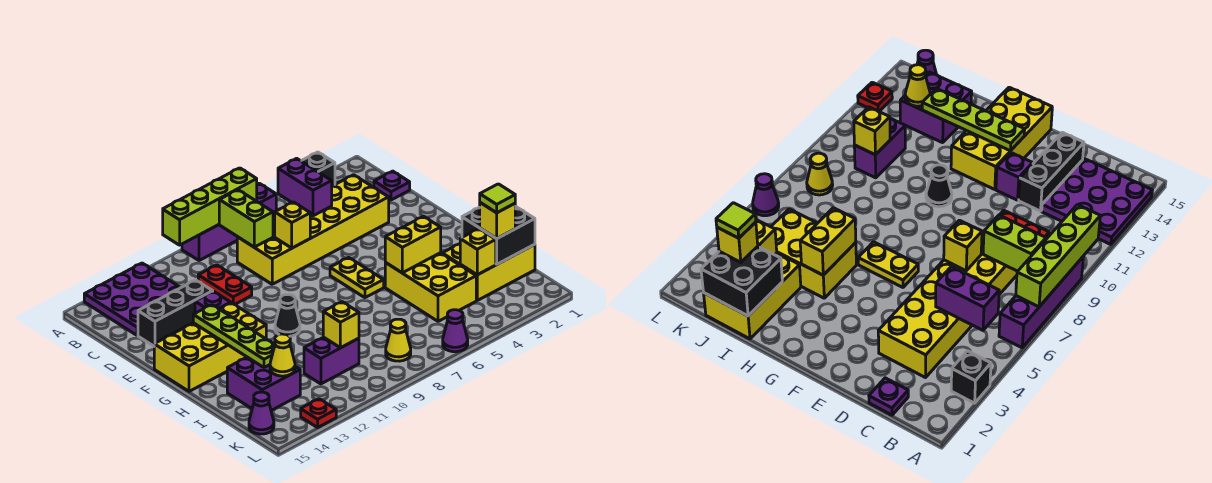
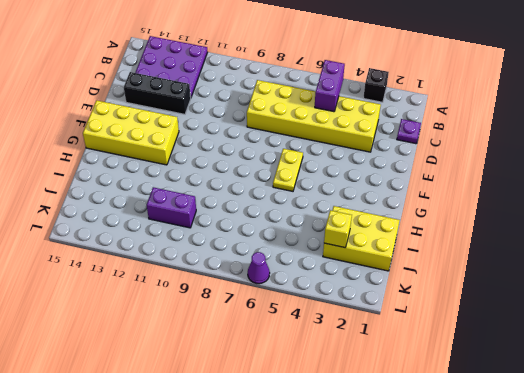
none -> purple brick A6:A9 level 1
none -> red plate C10:D10 level 1
none -> purple brick E12 level 1
none -> black cone G10 level 1

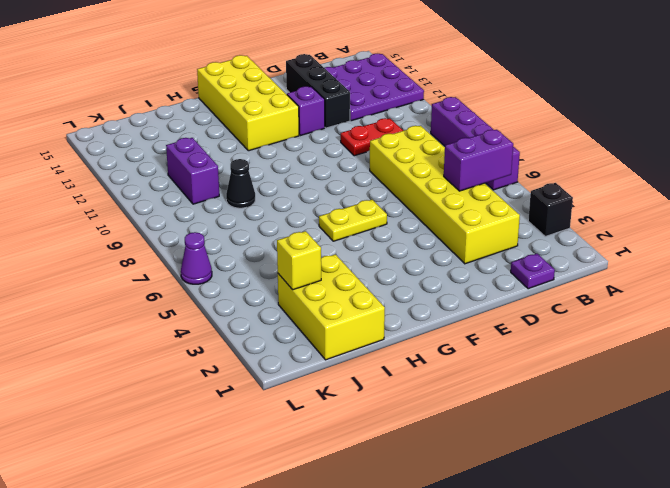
black cone I9 level 1 -> black cone G10 level 1
none -> yellow brick H4:J5 level 1
none -> purple brick I13:J14 level 1
none -> yellow cone K8 level 1
none -> purple cone K15 level 1

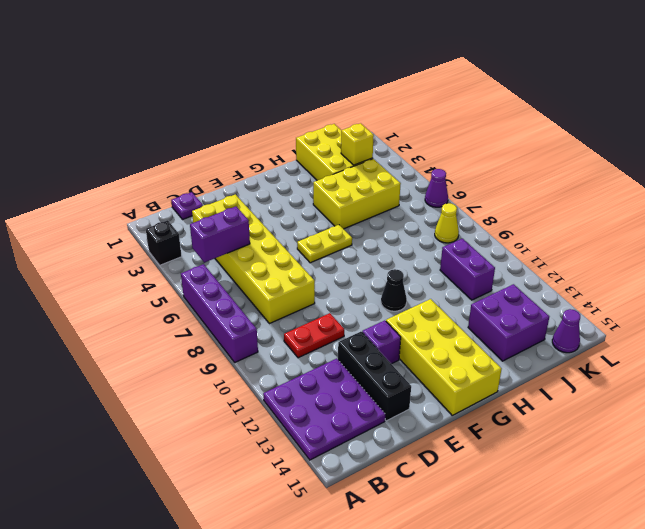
none -> red plate L13 level 1
none -> lime brick A7:A10 level 2
none -> lime brick B8:C8 level 2
none -> yellow brick D7 level 2

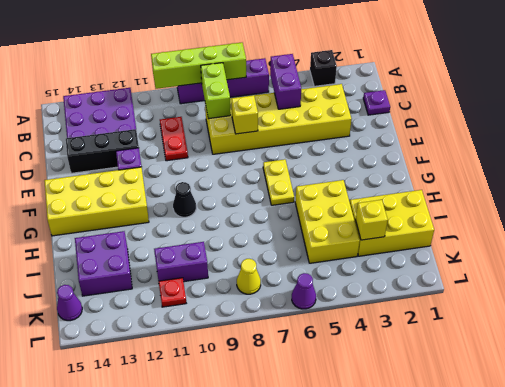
red plate K11 level 1 -> red plate L13 level 1
none -> lime plate F13:I13 level 2
none -> yellow brick H4:H5 level 2
none -> black brick I1:J2 level 2
none -> yellow brick J10 level 2

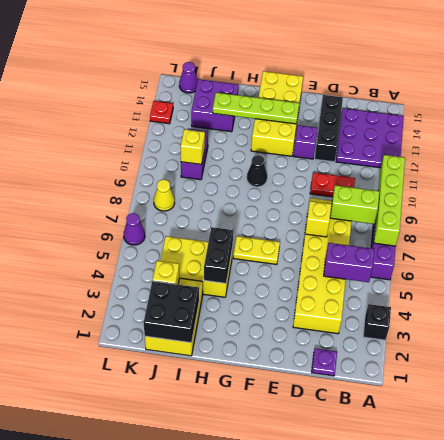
black brick H4:H5 level 2 -> yellow brick H4:H5 level 2
none -> yellow cone J13 level 2
none -> yellow brick J2 level 3
none -> lime tile J2 level 4

